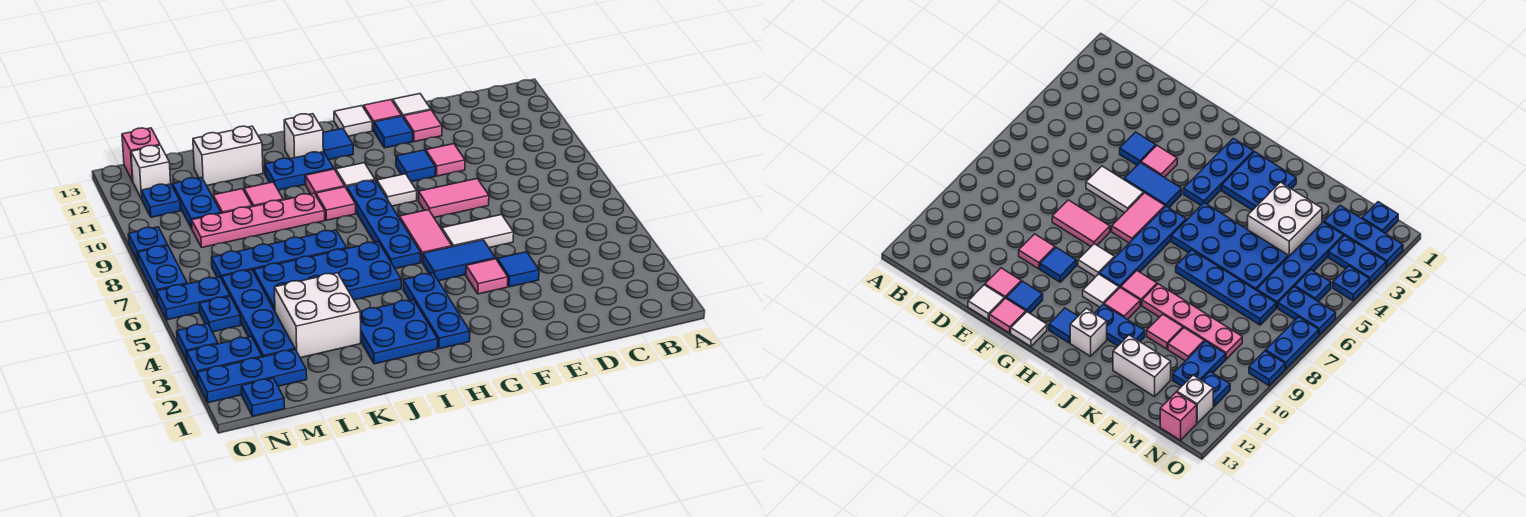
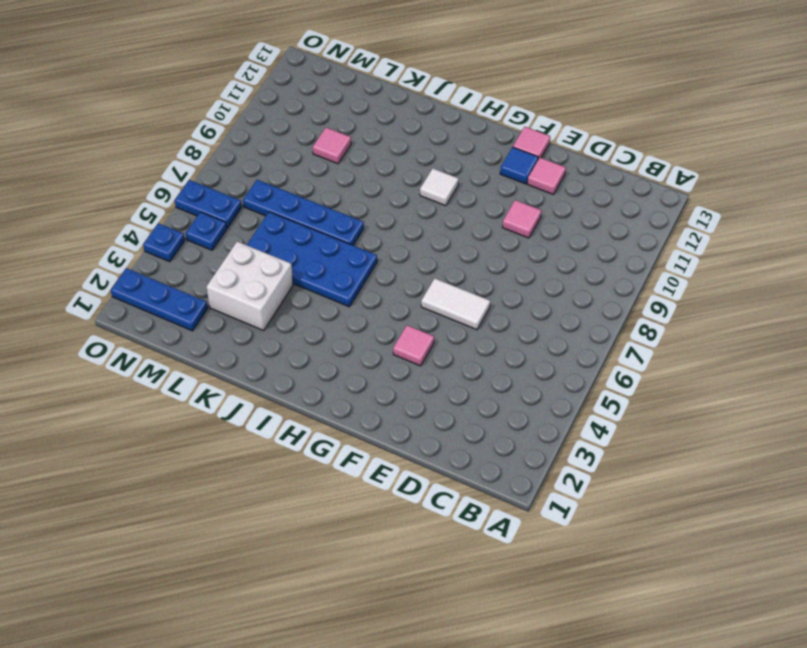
none -> blue tile E4 level 1
none -> pink tile E8:F8 level 1
none -> white tile E13 level 1
none -> blue tile F5:G5 level 1

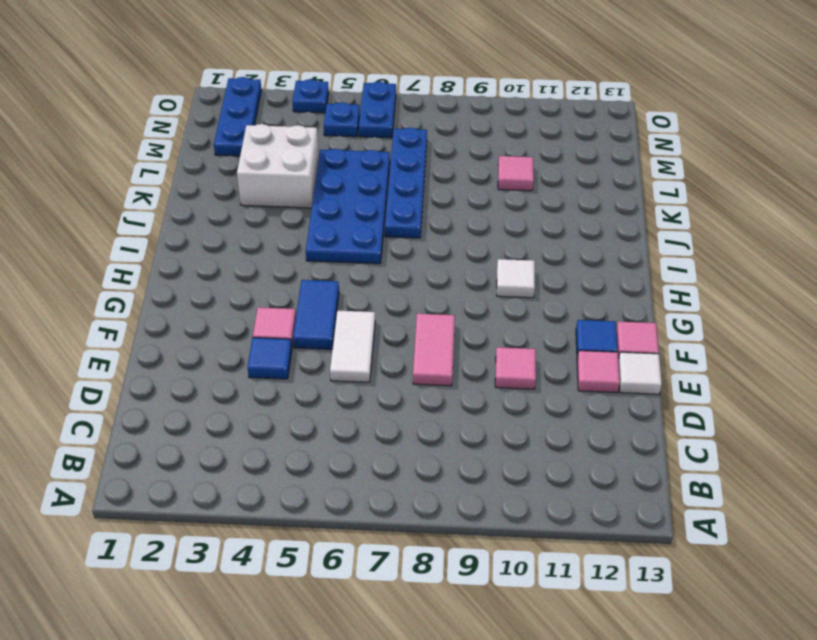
none -> blue tile F10 level 1
none -> pink tile G6:G7 level 1
none -> white tile G9 level 1
none -> white tile G13 level 1

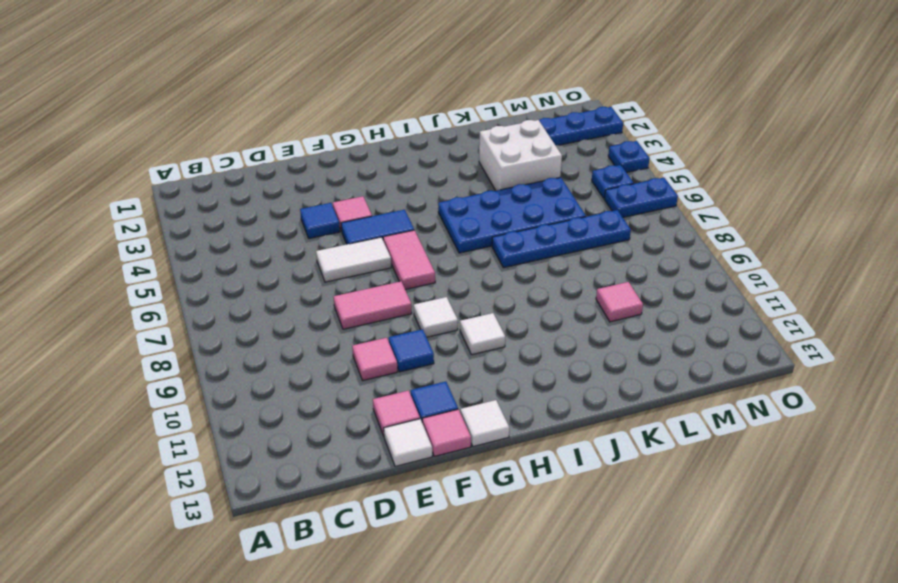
none -> blue plate H2:H4 level 1
none -> blue plate H6:H9 level 1
none -> blue tile H12 level 1
none -> blue plate I2:J3 level 1

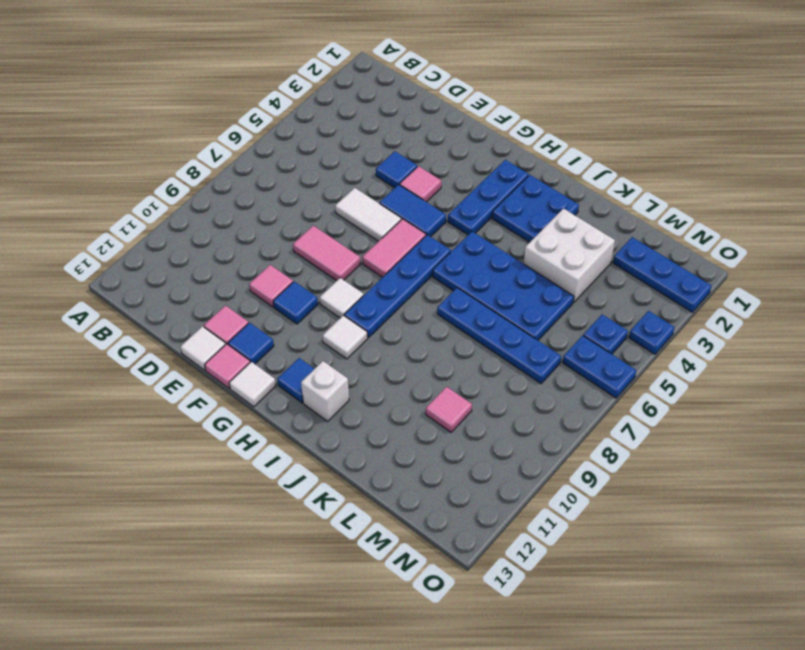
none -> pink tile I9 level 1
none -> pink tile I10 level 1
none -> blue plate I11:J11 level 1
none -> pink plate J9:M9 level 1

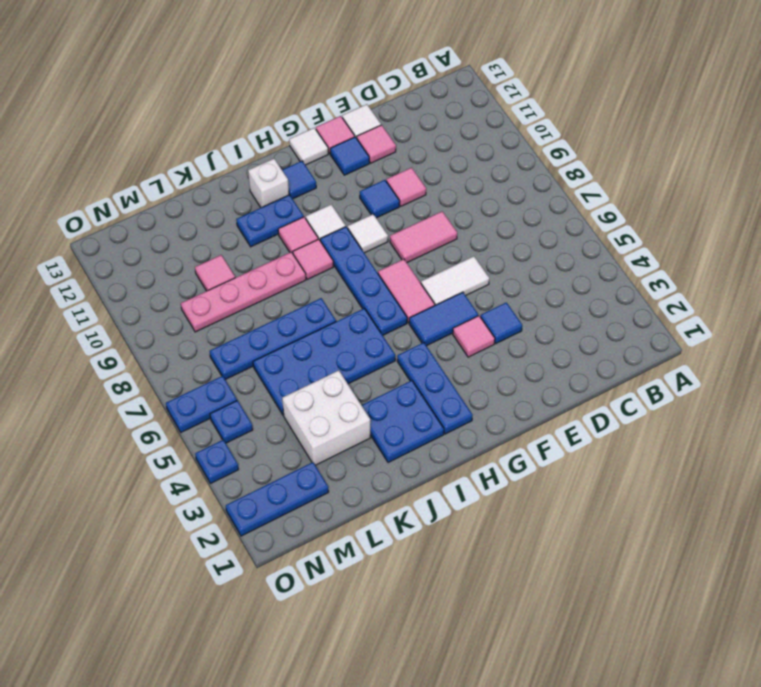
none -> pink tile K10 level 1
none -> white brick K12:L12 level 1
none -> blue plate M3:M6 level 1
none -> blue plate M10:M11 level 1

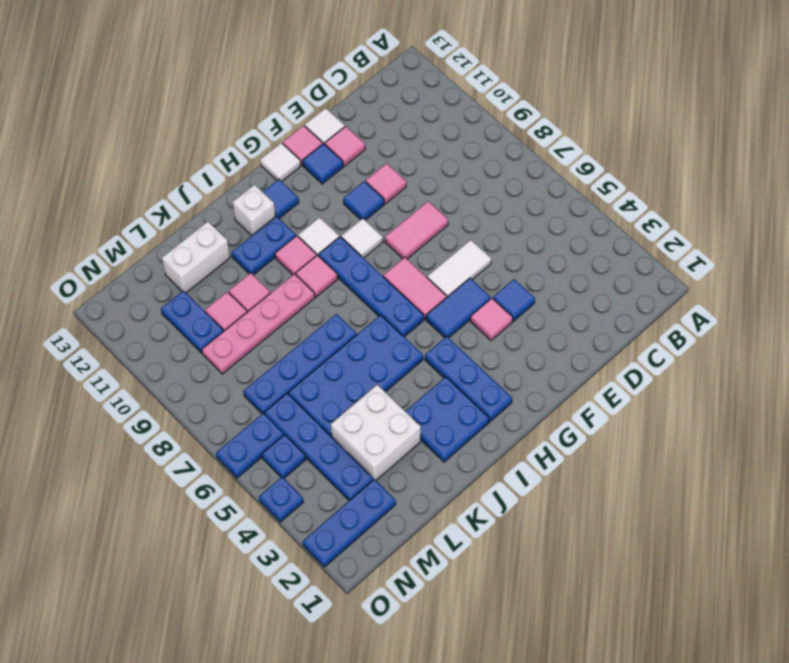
none -> blue plate N1 level 1
none -> blue plate N3:O3 level 1
none -> blue plate N11 level 1
none -> white brick N12 level 1

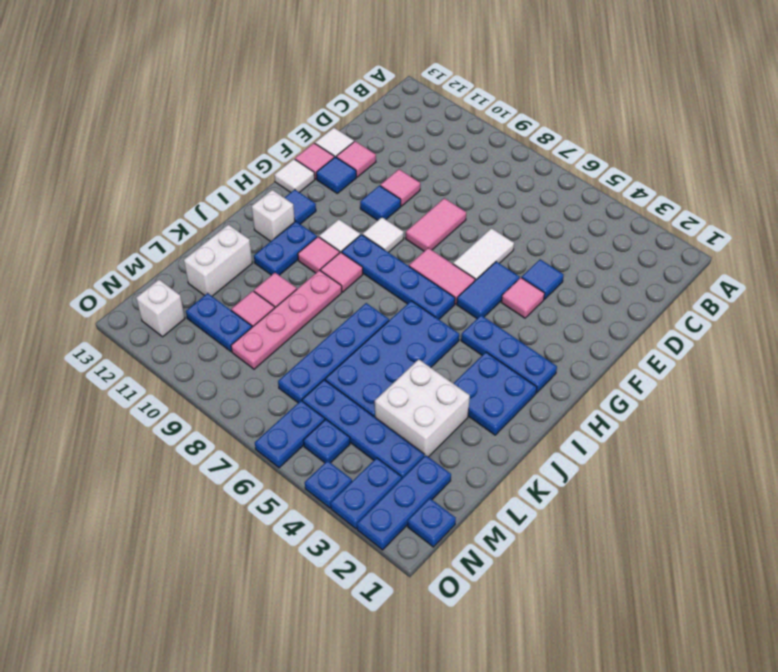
none -> blue plate N11 level 1
none -> pink brick N13 level 1
none -> blue plate O7:O8 level 1
none -> blue plate O9 level 1

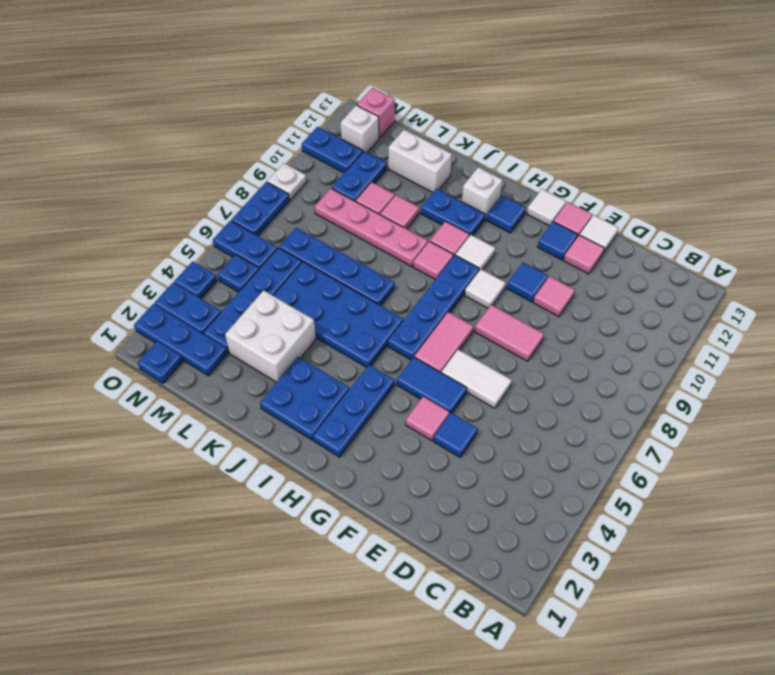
blue plate N11:O11 level 1 -> blue plate N11 level 1
white plate O9 level 1 -> blue plate O9 level 1

